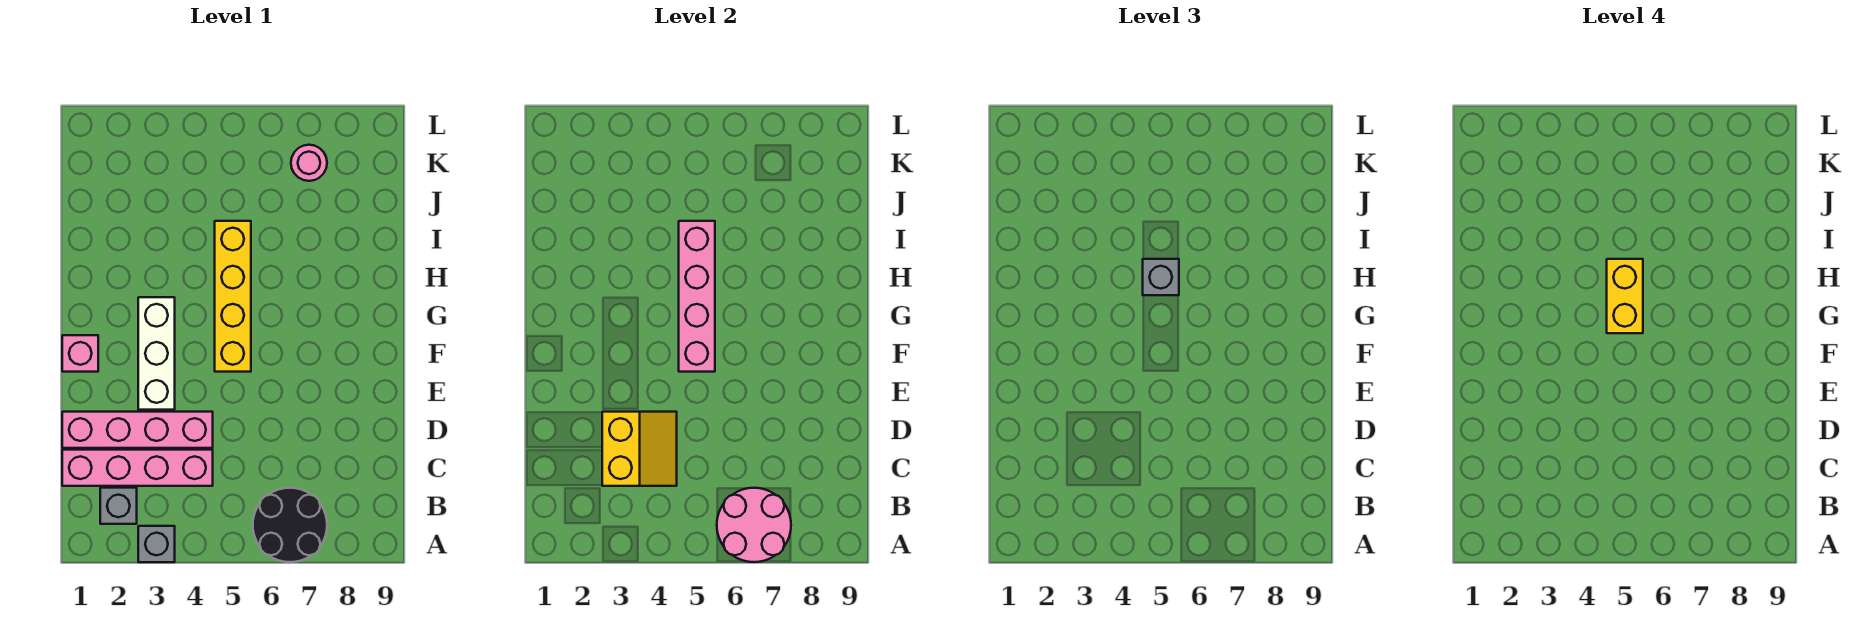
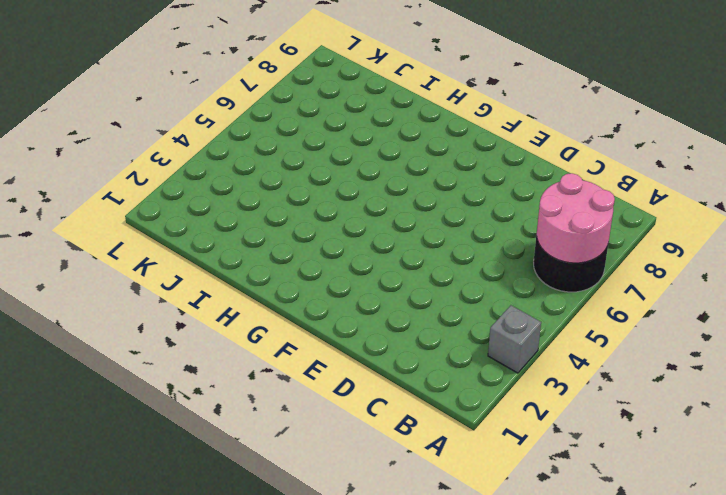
none -> grey brick B2 level 1
none -> pink brick C1:C4 level 1
none -> pink brick D1:D4 level 1

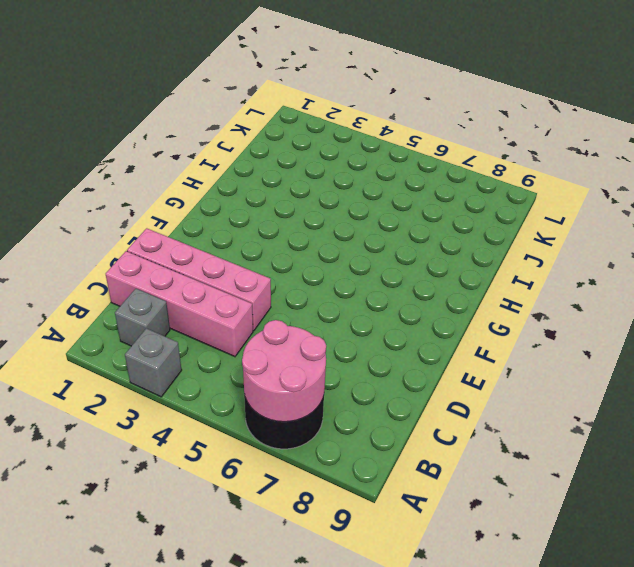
none -> white brick E3:G3 level 1
none -> pink brick F1 level 1
none -> yellow brick F5:I5 level 1

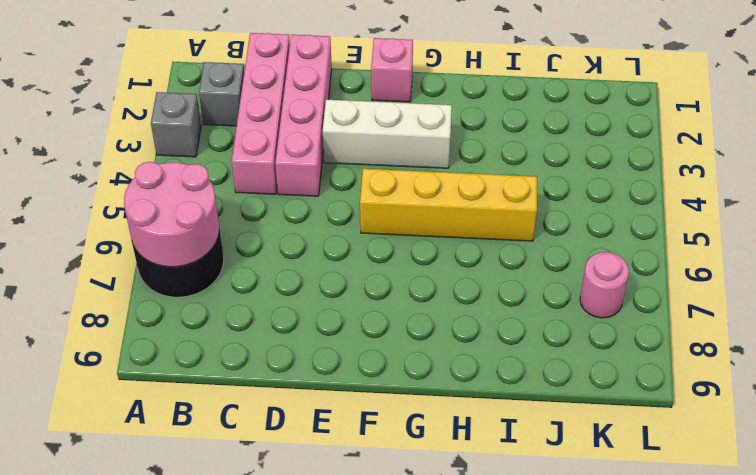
none -> yellow slope C3:D4 level 2 top 3
none -> pink brick F5:I5 level 2
none -> grey brick H5 level 3

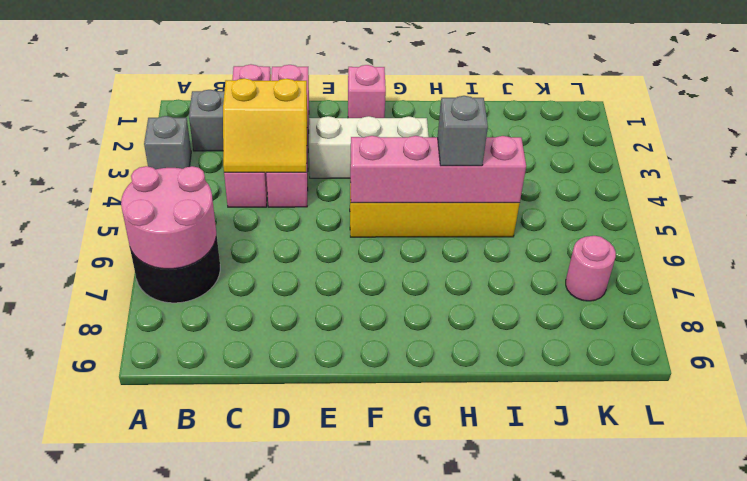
none -> yellow brick G5:H5 level 4

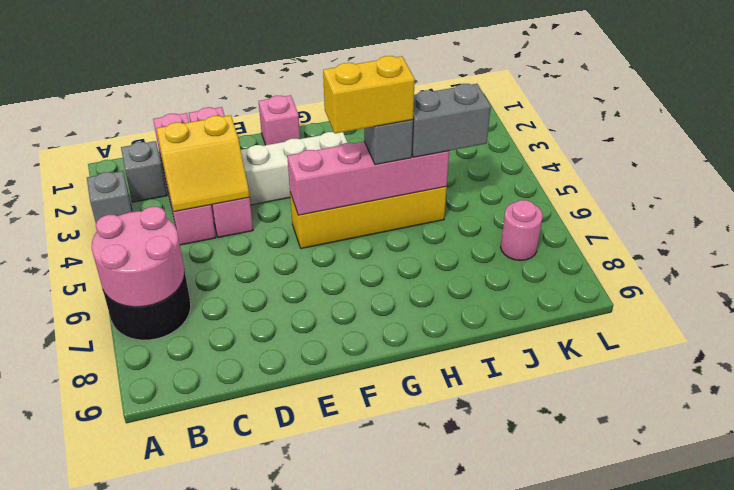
grey brick I5:J5 level 3 -> none

